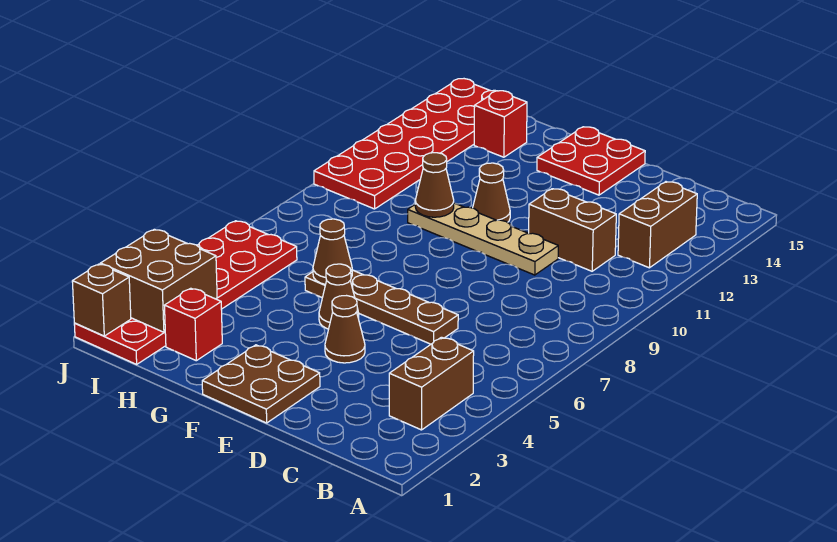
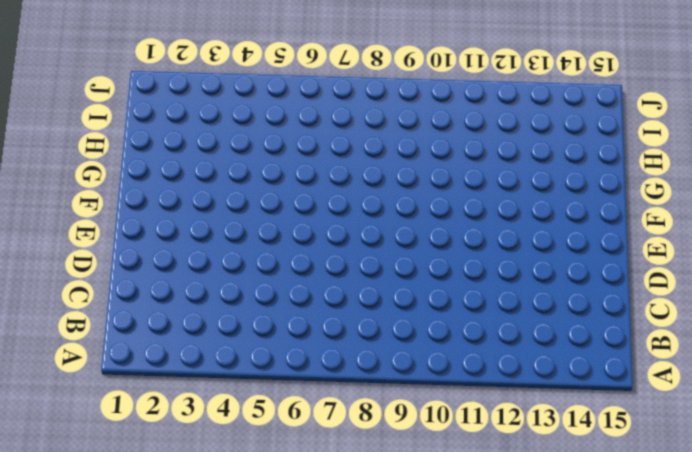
none -> brown brick B3:B4 level 1
none -> brown brick B12:B13 level 1
none -> brown brick C11:D11 level 1

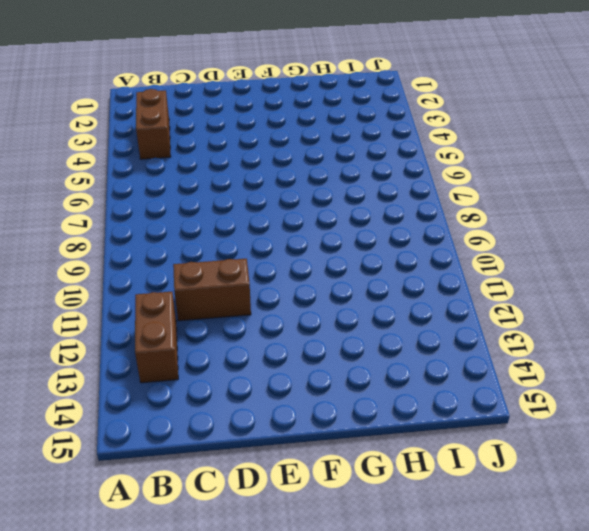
none -> brown plate D6:G6 level 1
none -> tan plate D10:G10 level 1
none -> brown plate E1:F2 level 1

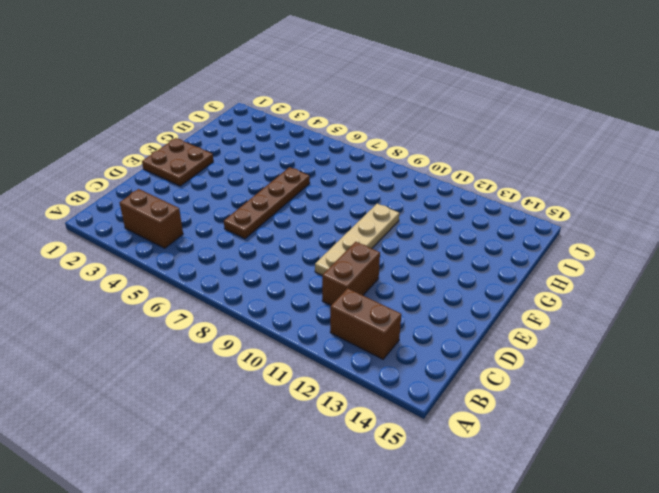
none -> brown cone E4 level 1
none -> red plate E14:F15 level 1
none -> brown cone F5 level 1

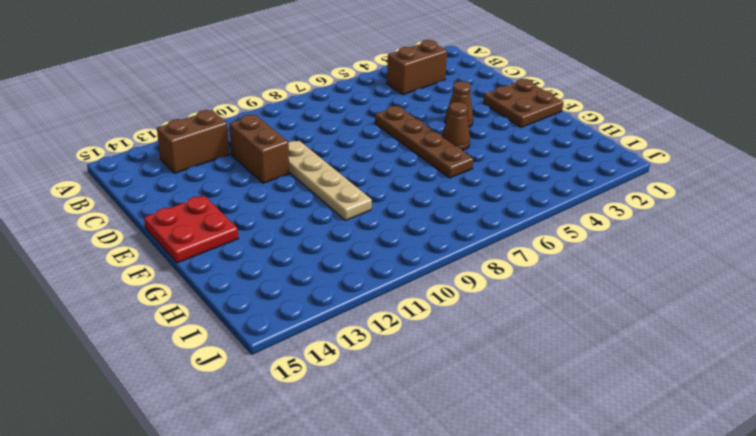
none -> brown cone F11 level 1
none -> red brick H2 level 1
none -> red brick H14 level 1

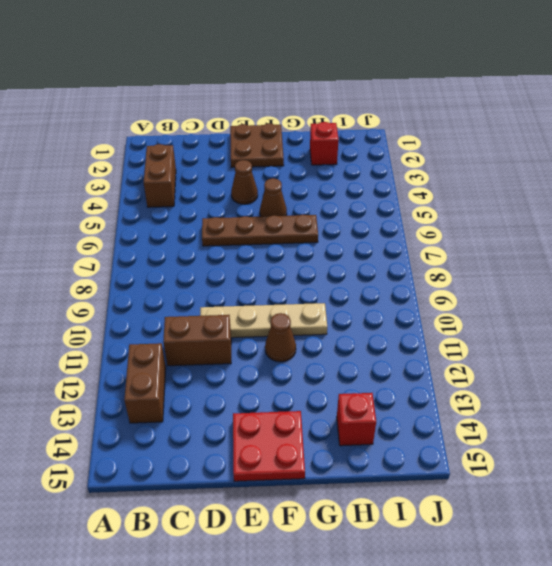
none -> red plate I1:J6 level 1
none -> red plate I10:J15 level 1
none -> brown cone G6 level 2

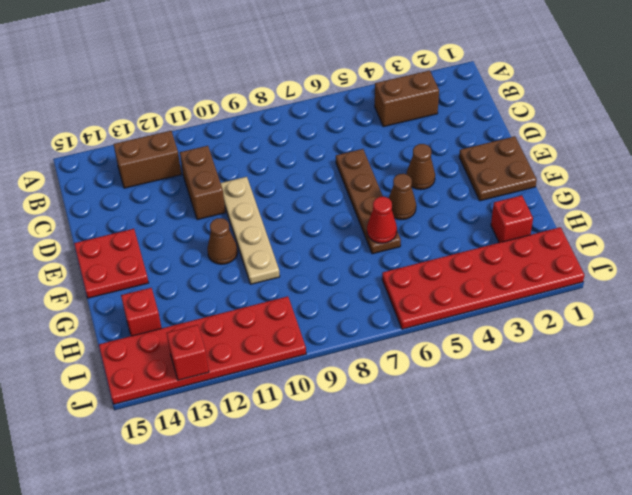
red cone G6 level 2 -> brown cone G6 level 2
red brick J13 level 2 -> none
none -> brown cone G10 level 2
none -> brown brick I2:J3 level 2
none -> brown brick J1 level 2

